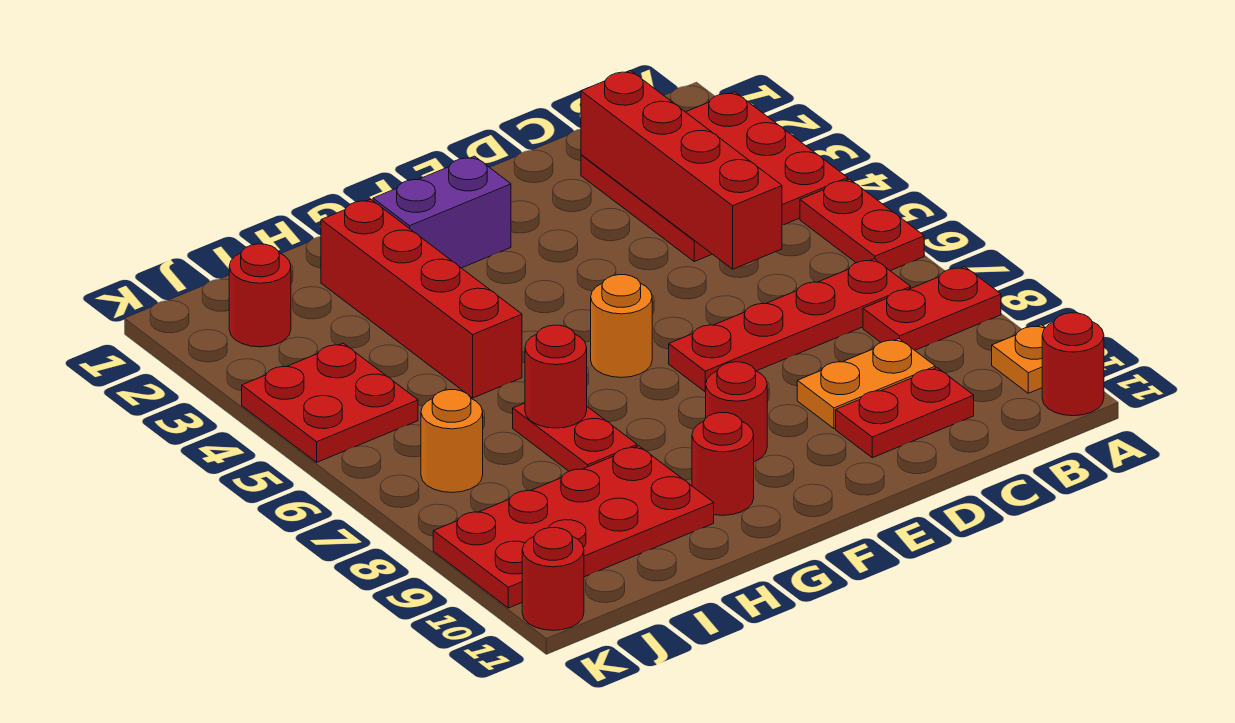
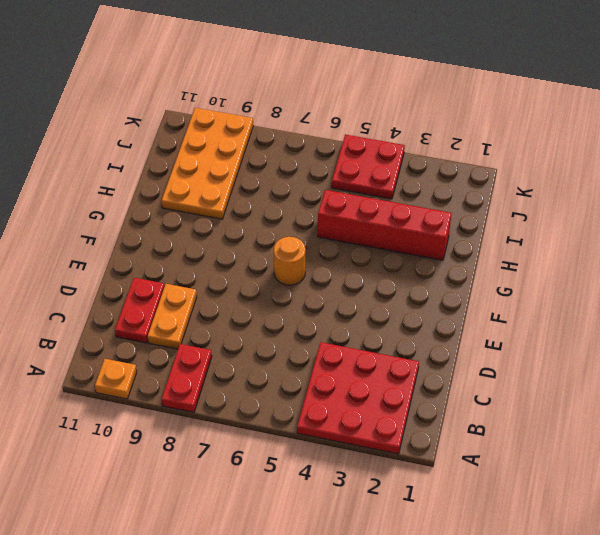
orange plate H9:K10 level 1 -> red plate H9:K10 level 1
none -> red plate A5:A6 level 1
none -> red round brick A11 level 1
none -> red plate B7:E7 level 1

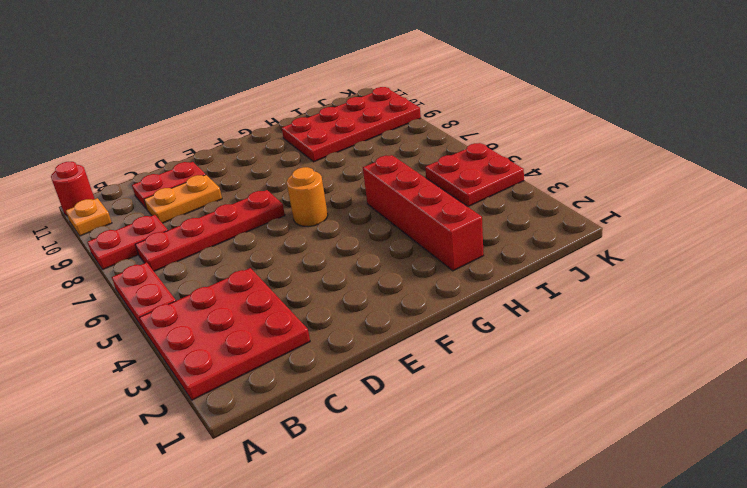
none -> purple brick F2:G2 level 1
none -> red round brick F9 level 1
none -> red round brick G10 level 1

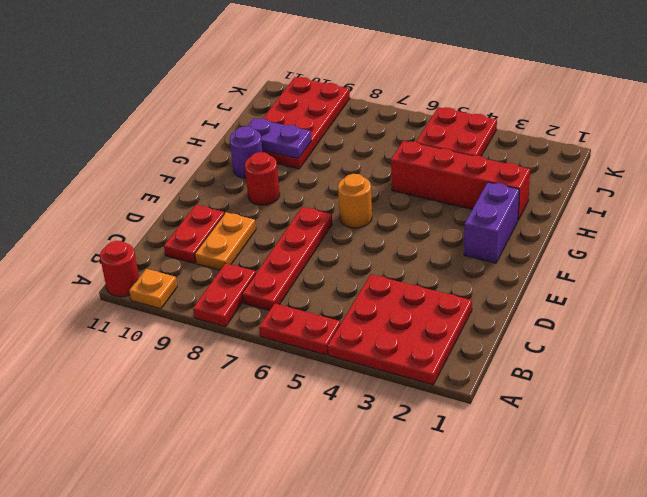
purple round brick G10 level 1 -> red round brick G10 level 1
purple plate H9:H10 level 2 -> none
none -> red plate H7:H8 level 1
none -> red round brick J2 level 1
none -> orange round brick J7 level 1

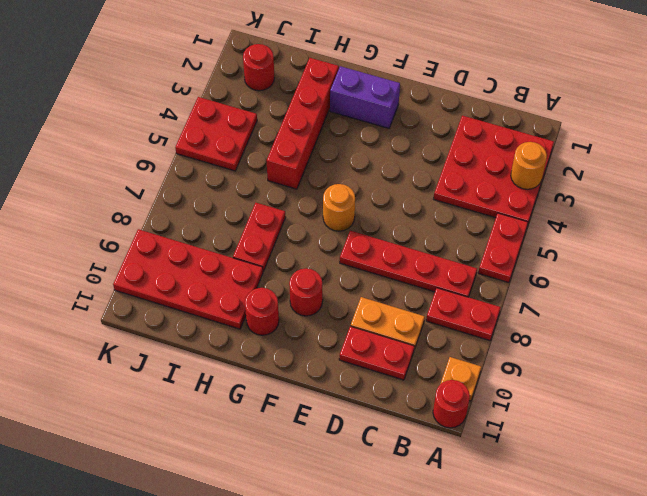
orange round brick A3 level 2 -> orange round brick J7 level 1
none -> red round brick K11 level 1
none -> red brick C2:C5 level 2
none -> red round brick H7 level 2

